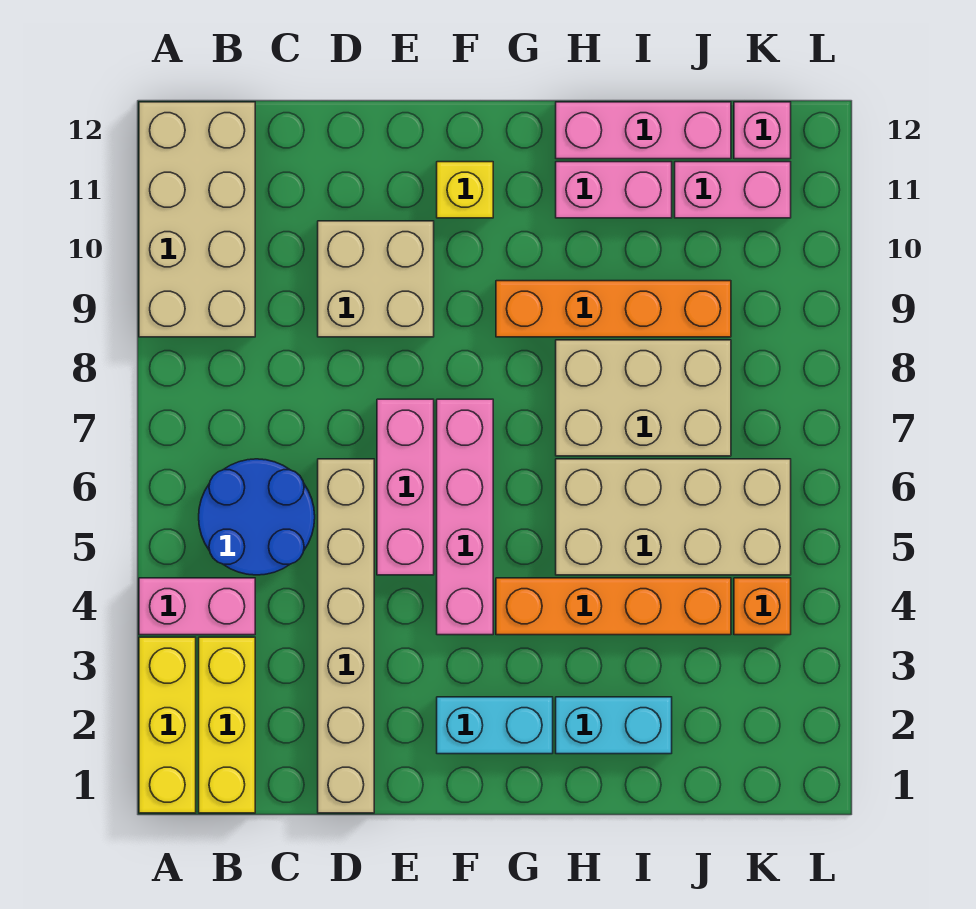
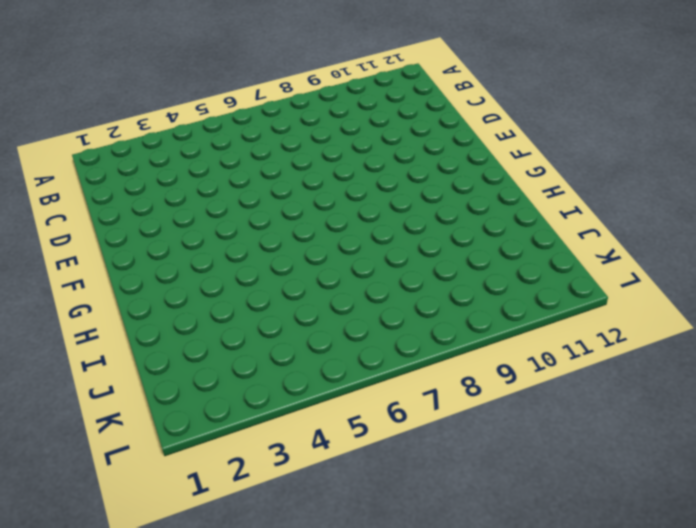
none -> yellow brick A1:A3 level 1
none -> pink brick A4:B4 level 1
none -> tan brick A9:B12 level 1

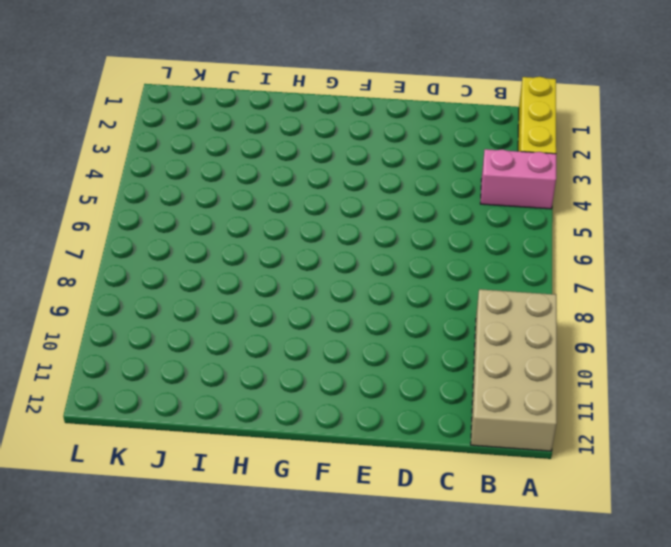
none -> yellow brick B1:B3 level 1
none -> blue round brick B5:C6 level 1
none -> tan brick D1:D6 level 1

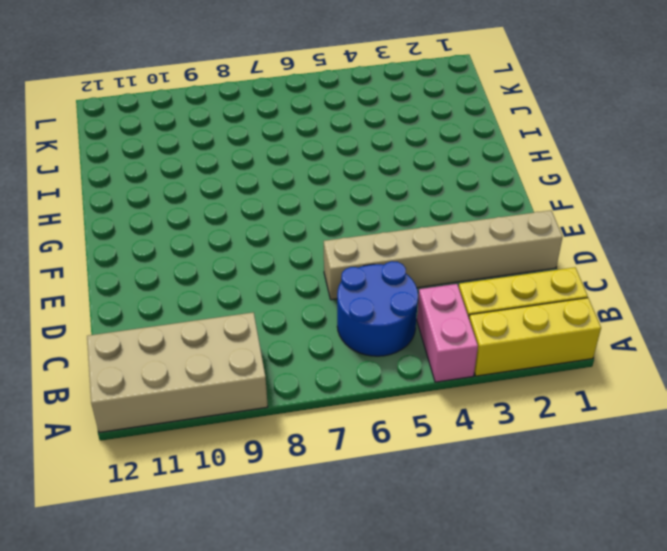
none -> tan brick D9:E10 level 1
none -> pink brick E5:E7 level 1
none -> cyan brick F2:G2 level 1

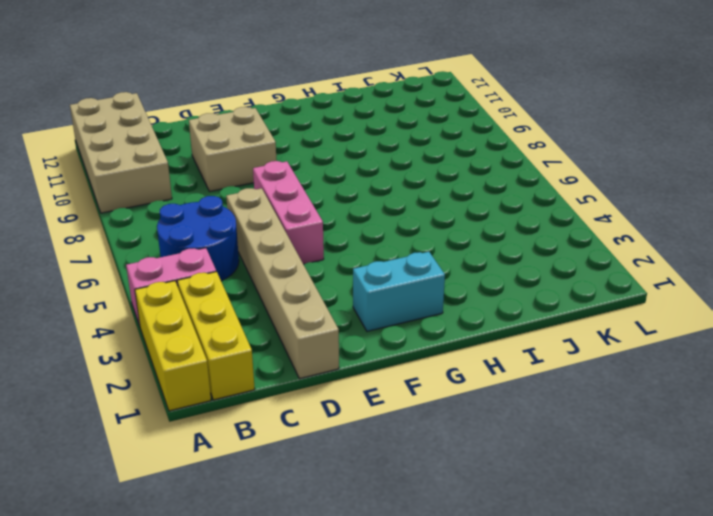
none -> pink brick F4:F7 level 1
none -> yellow brick F11 level 1
none -> orange brick G4:J4 level 1

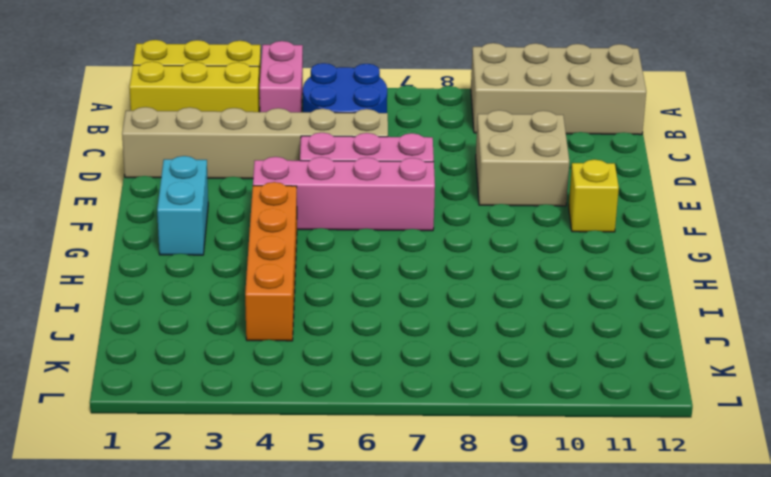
none -> orange brick G9:J9 level 1
none -> cyan brick H2:I2 level 1
none -> tan brick H5:K6 level 1

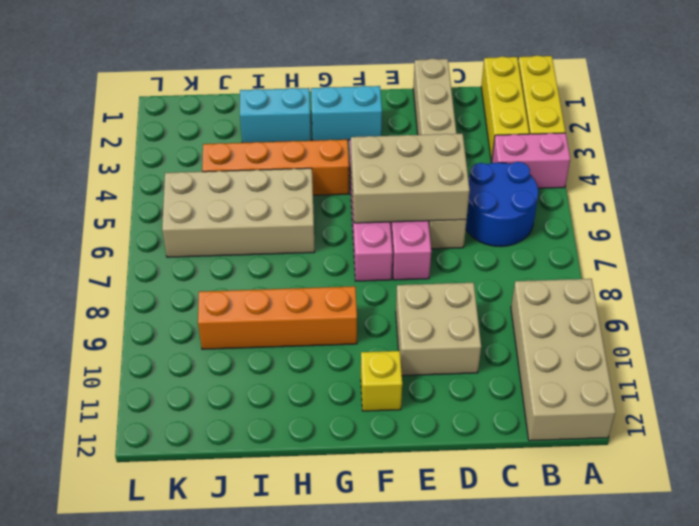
tan brick D5:F6 level 2 -> tan brick H7:J8 level 1
none -> pink brick H11:I11 level 1
none -> pink brick H12:J12 level 1
none -> pink brick J11:K11 level 1

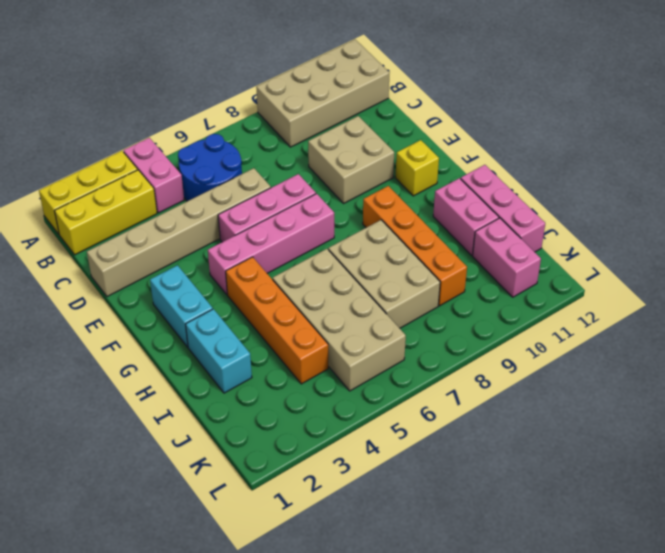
none -> orange brick K4 level 1
none -> pink brick K12 level 1

